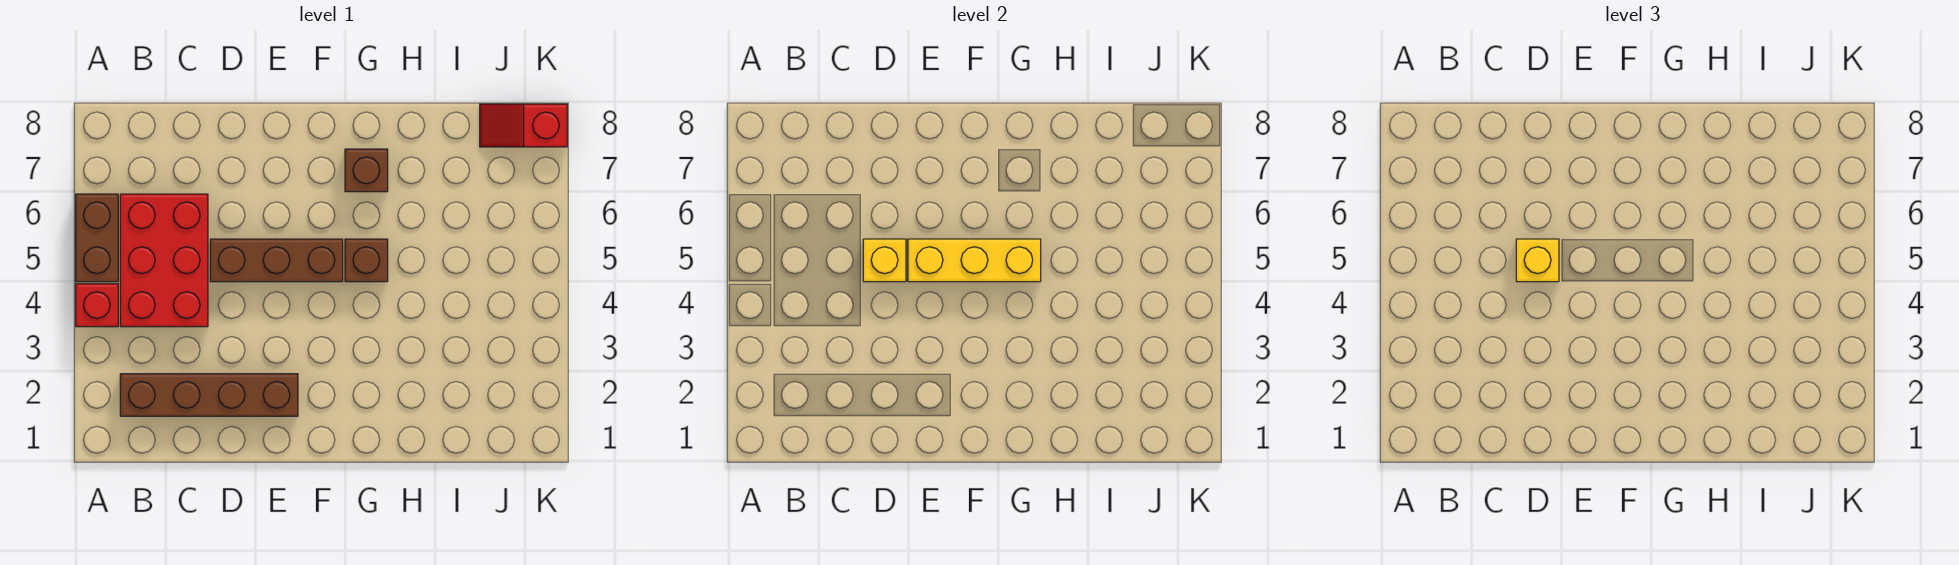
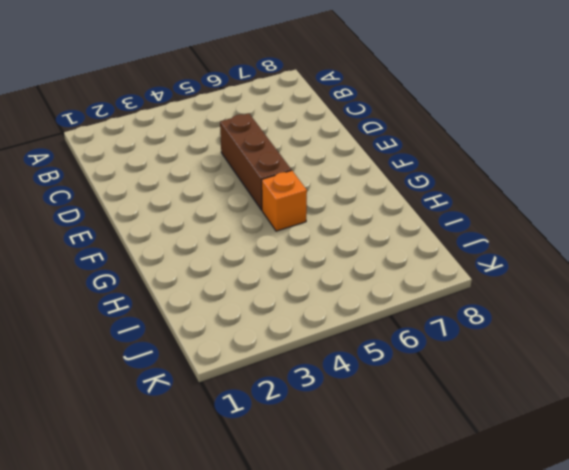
orange brick G5 level 1 -> brown brick G5 level 1
none -> red brick A4 level 1
none -> brown brick A5:A6 level 1

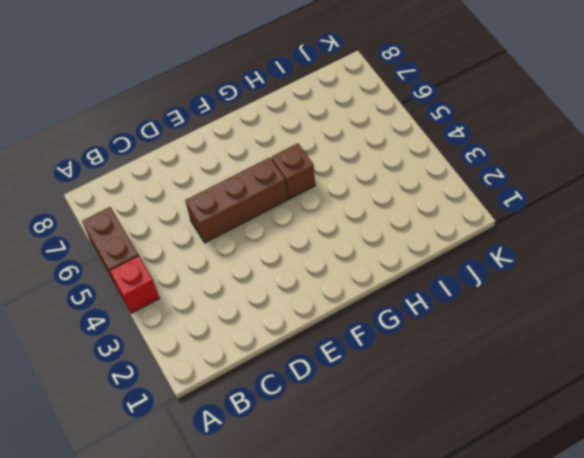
none -> brown brick B2:E2 level 1
none -> red brick B4:C6 level 1

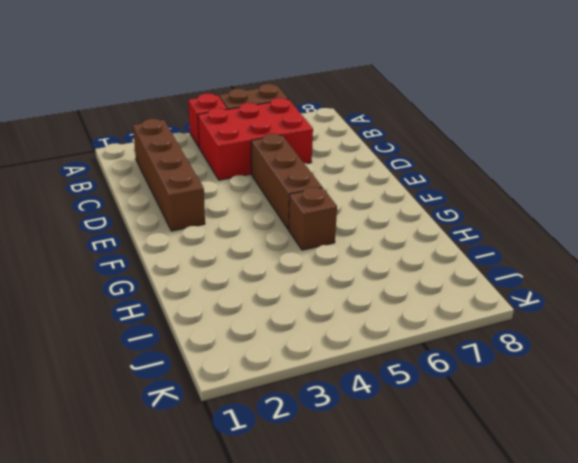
none -> brown brick G7 level 1
none -> red slope J8:K8 level 1 top K

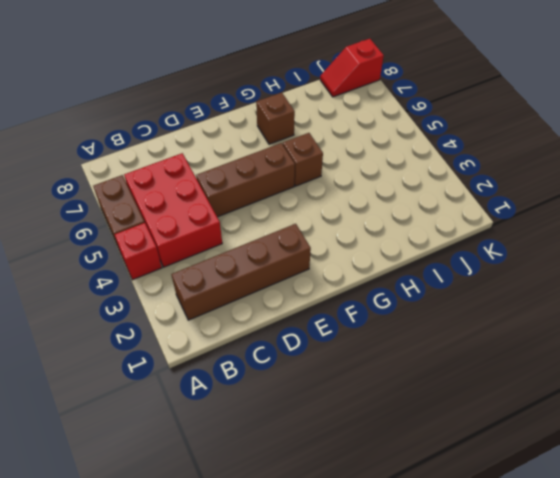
none -> yellow brick D5 level 2
none -> yellow brick E5:G5 level 2

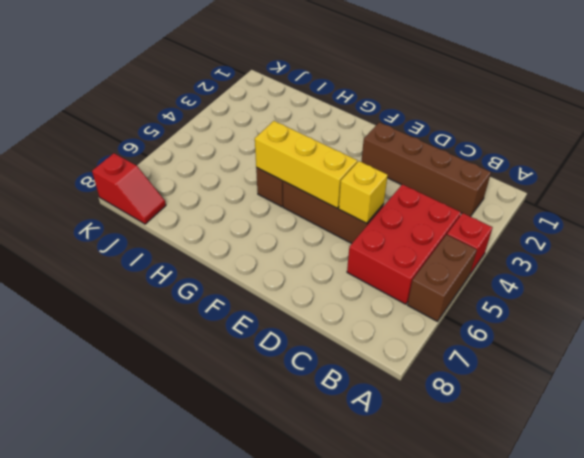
none -> brown brick G7 level 1
none -> yellow brick D5 level 3

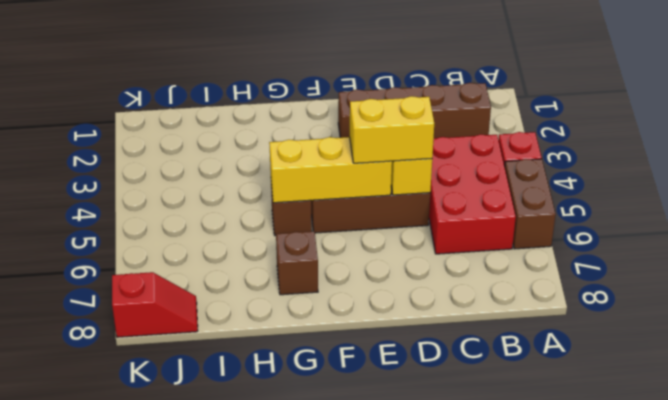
yellow brick D5:E5 level 3 -> yellow brick D5 level 3

